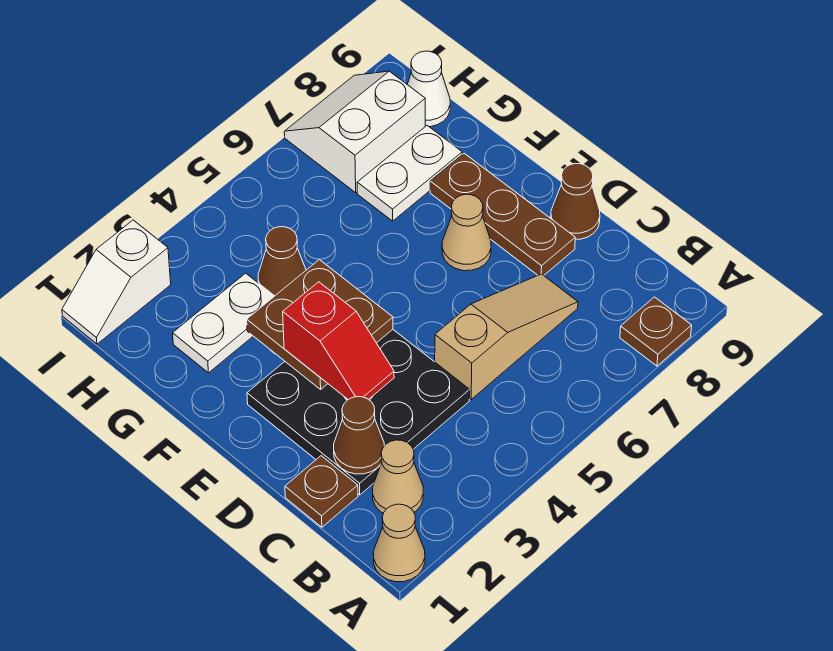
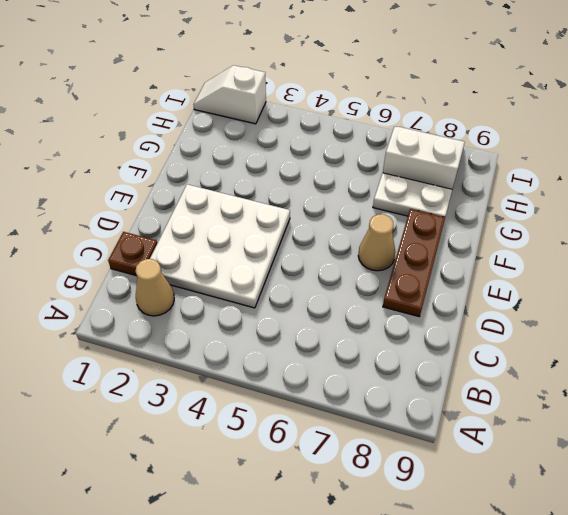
white plate C2:E4 level 1 -> black plate C2:E4 level 1
none -> tan cone A1 level 1
none -> brown plate A8 level 1
none -> tan slope C5:C7 level 1 top 5

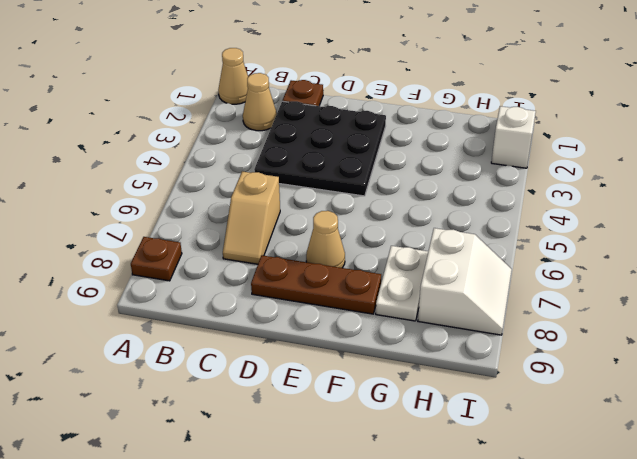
tan slope C6:C7 level 1 top 6 -> tan slope C5:C7 level 1 top 5
none -> brown cone D9 level 1
none -> white plate G2:G3 level 1
none -> brown cone G4 level 1

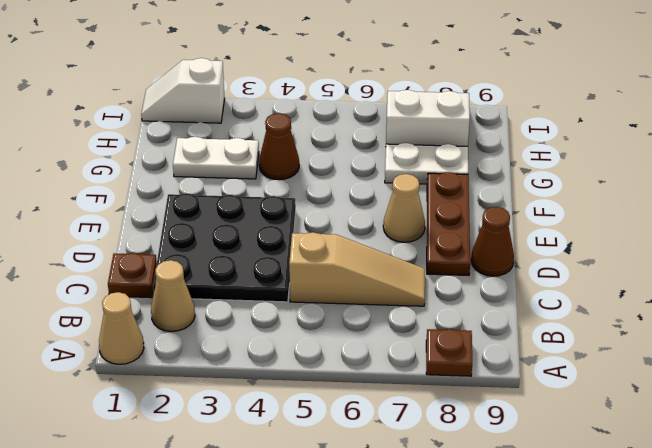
none -> white cone H9 level 1
none -> brown cone C2 level 2
none -> brown plate E3:F4 level 2

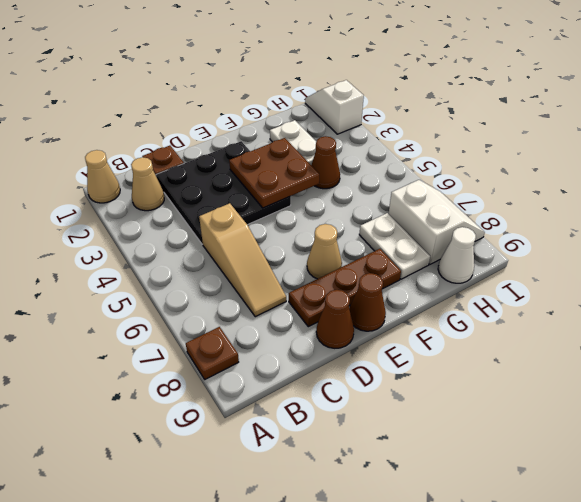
brown cone E9 level 1 -> brown cone C2 level 2
none -> red slope D3:E3 level 3 top E

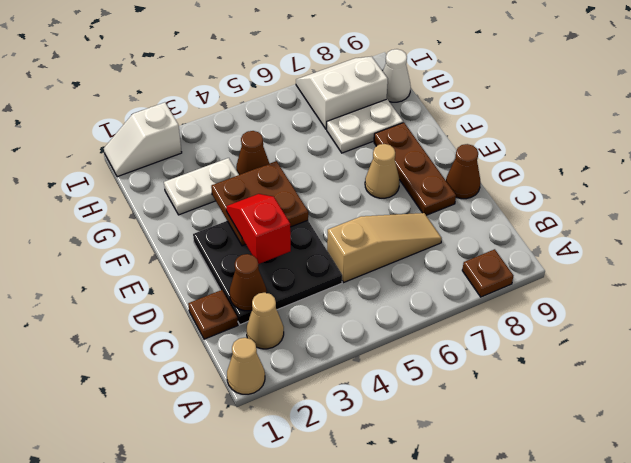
red slope D3:E3 level 3 top D -> red slope D3:E3 level 3 top E

